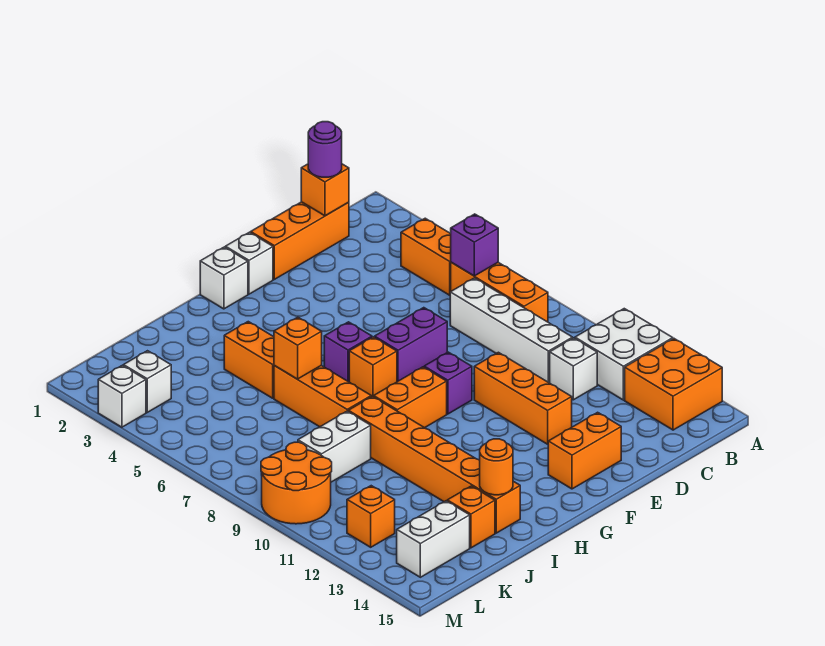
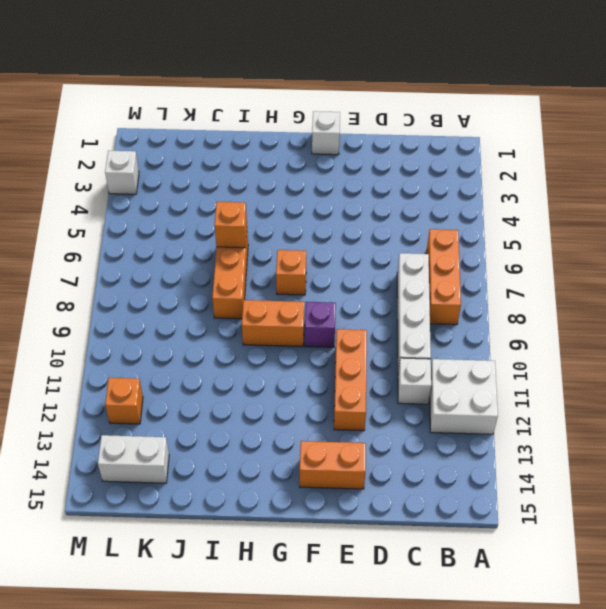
none -> orange brick A13:B14 level 1
none -> orange brick B4:B5 level 1
none -> orange brick C1:E1 level 1
none -> purple brick E7:F7 level 1

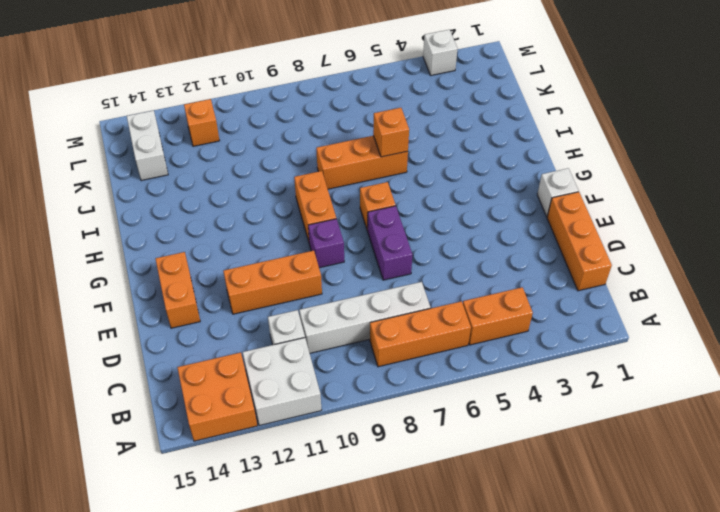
none -> white brick G1 level 1
none -> purple brick G6 level 1
none -> orange brick I4:I5 level 1
none -> orange brick I9:I14 level 1

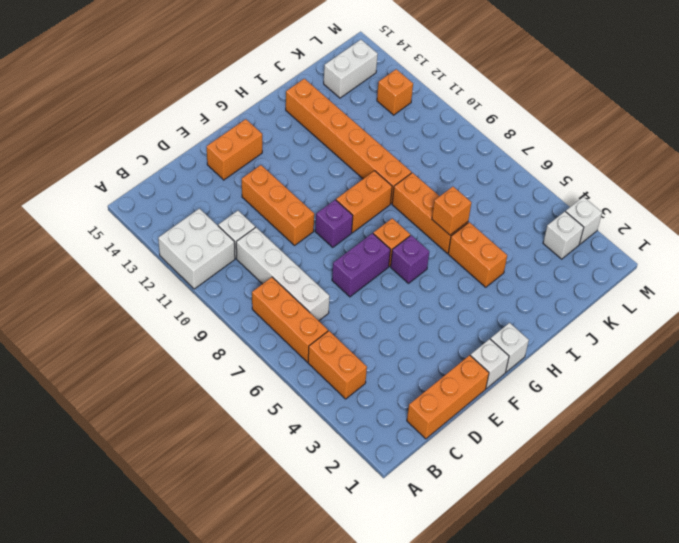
none -> orange brick A13:B14 level 1
none -> white brick J9:K9 level 1
none -> orange brick J14 level 1
none -> orange round brick L9:M10 level 1

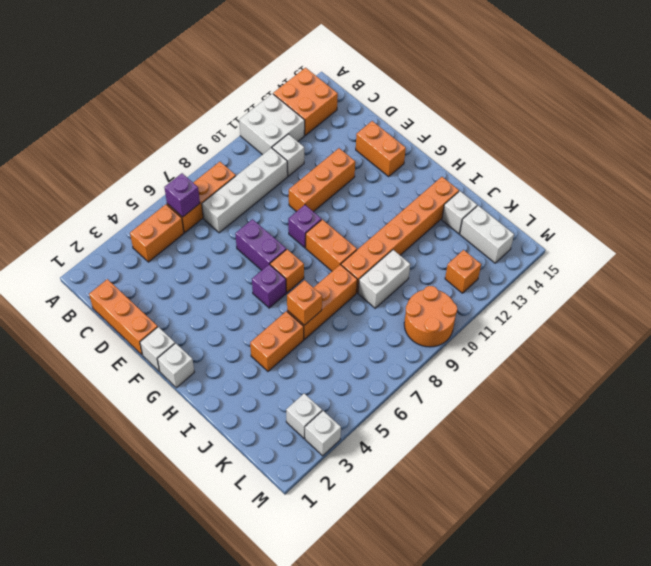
white brick J9:J10 level 1 -> white brick J9:K9 level 1
white brick J14 level 1 -> orange brick J14 level 1
none -> orange brick C1 level 2
none -> orange round brick I14 level 2
none -> purple round brick C1 level 3

